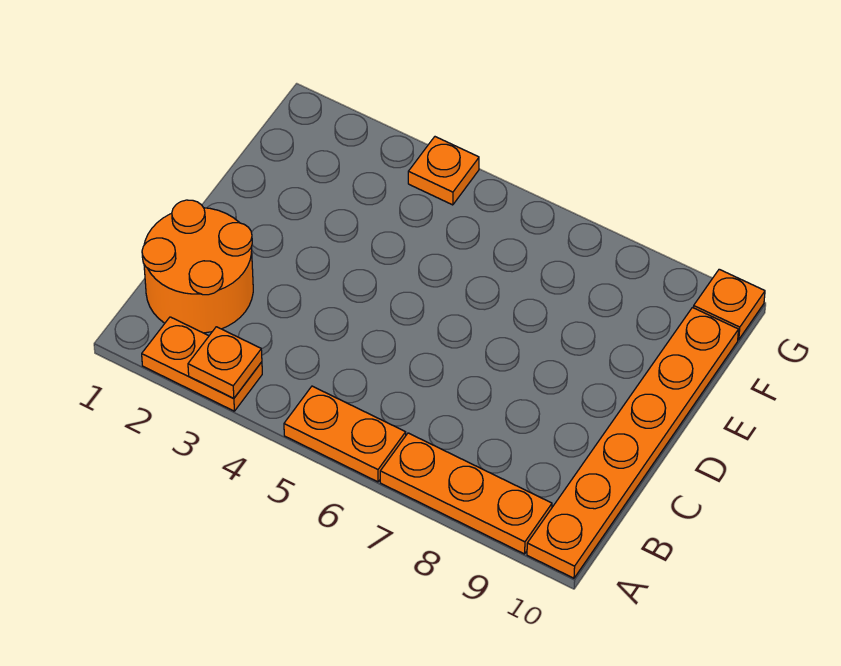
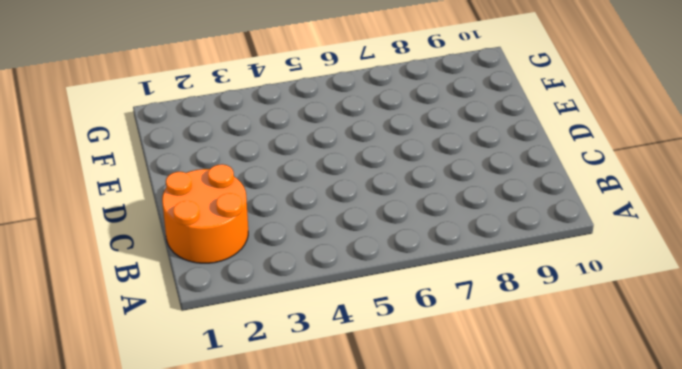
none -> orange plate A2:A3 level 1
none -> orange plate A5:A6 level 1

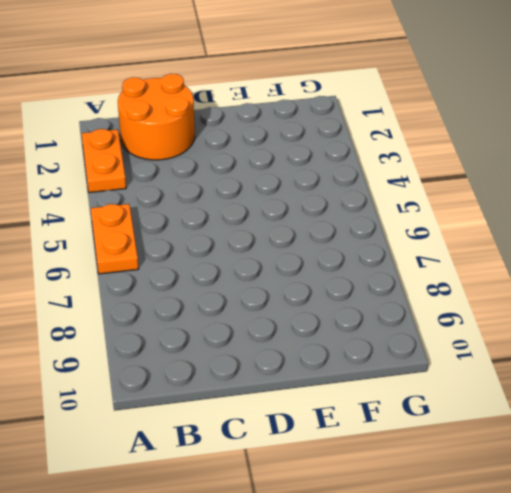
none -> orange plate A7:A9 level 1
none -> orange plate A10:F10 level 1

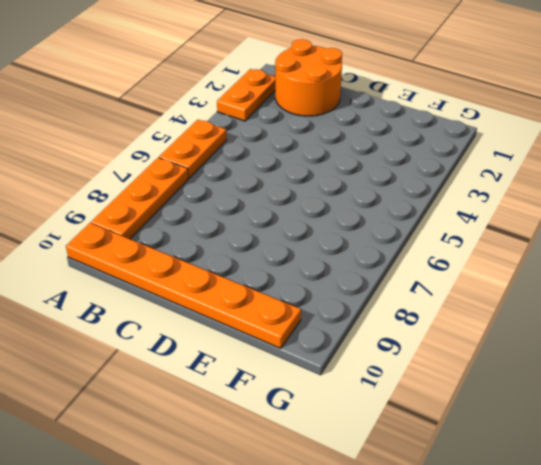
none -> orange plate G4 level 1
none -> orange plate G10 level 1

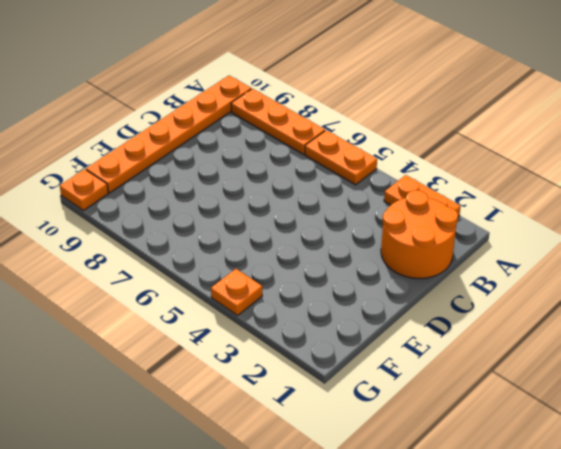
none -> orange plate A3 level 2

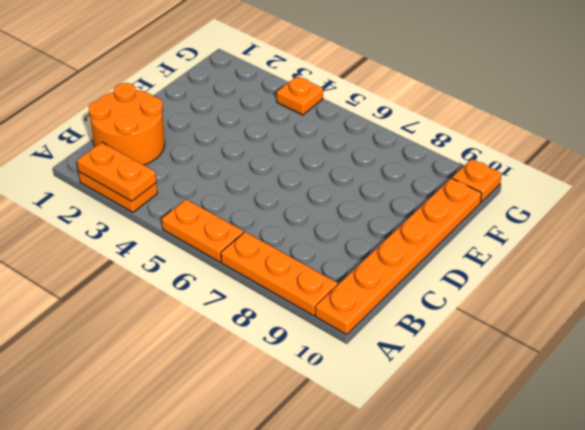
orange plate A2:A3 level 2 -> orange plate A3 level 2

